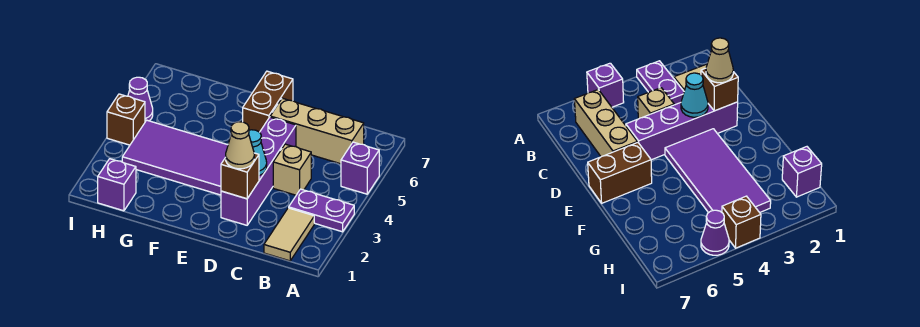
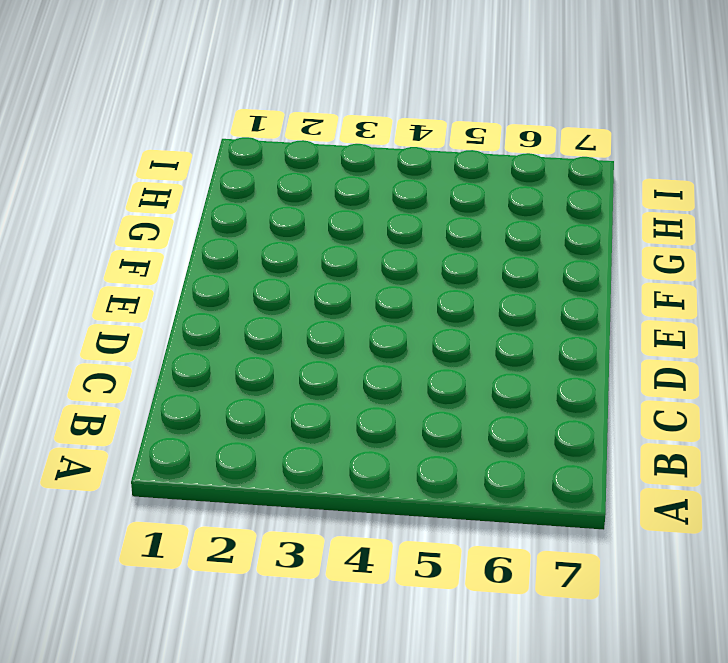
none -> purple plate A3:B3 level 1
none -> purple brick A5 level 1
none -> tan tile B1:B2 level 1

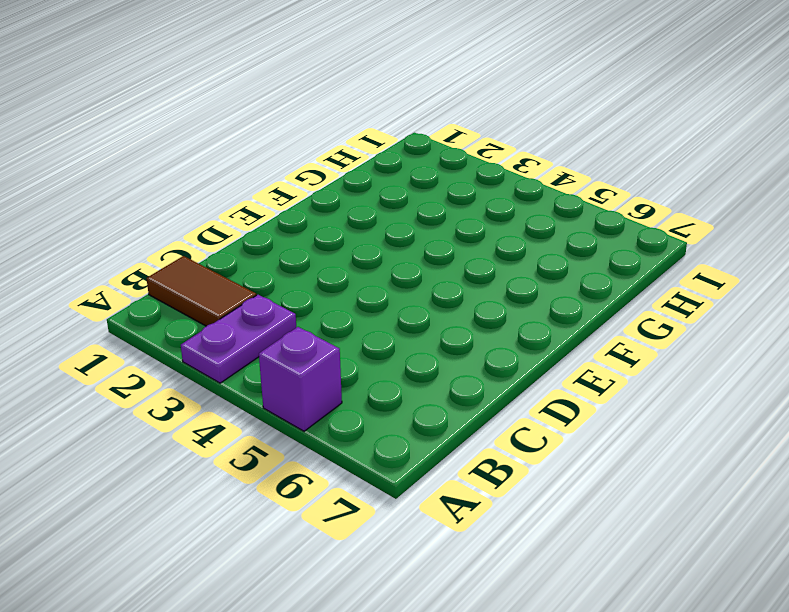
brown tile B1:B2 level 1 -> tan tile B1:B2 level 1
none -> tan brick B6:D6 level 1
none -> tan brick C4 level 1
none -> purple brick D2:D5 level 1

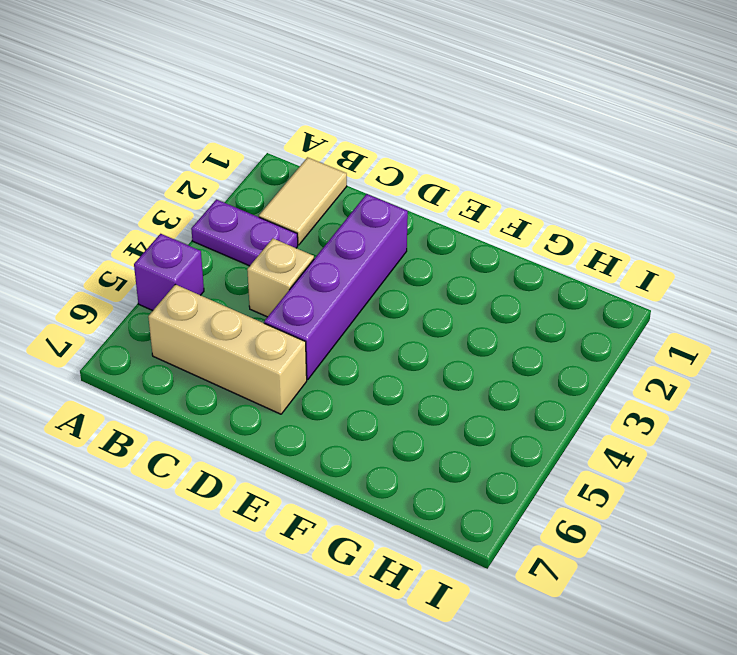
none -> purple tile E3:H4 level 1
none -> brown brick E6:E7 level 1
none -> purple brick H1 level 1

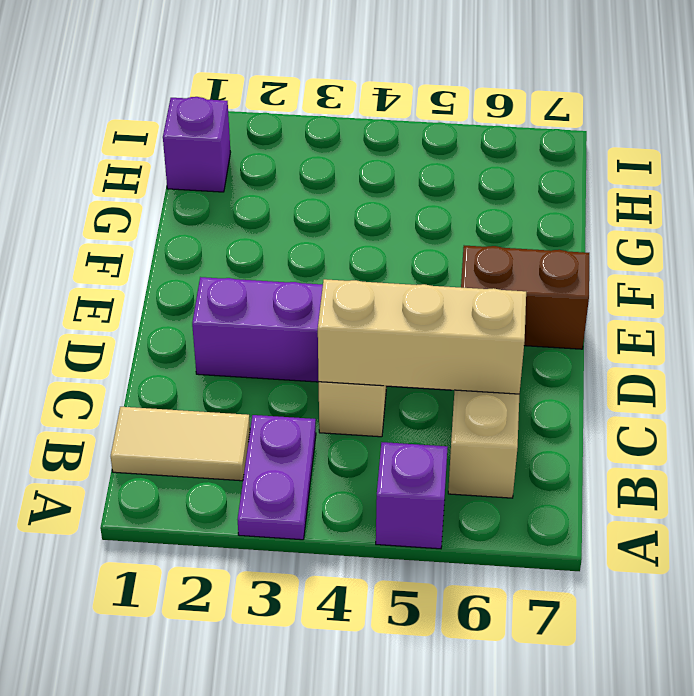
tan brick C4:C6 level 2 -> none
none -> purple tile E3:H4 level 1
none -> brown brick I4 level 1
none -> purple cone I5 level 1

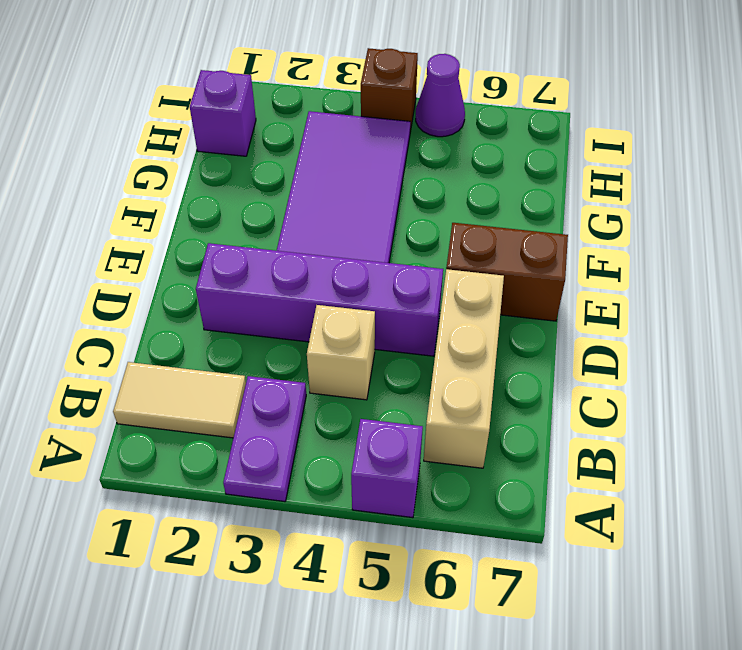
none -> brown brick D2 level 2
none -> cyan cone D3 level 2
none -> tan cone D2 level 3

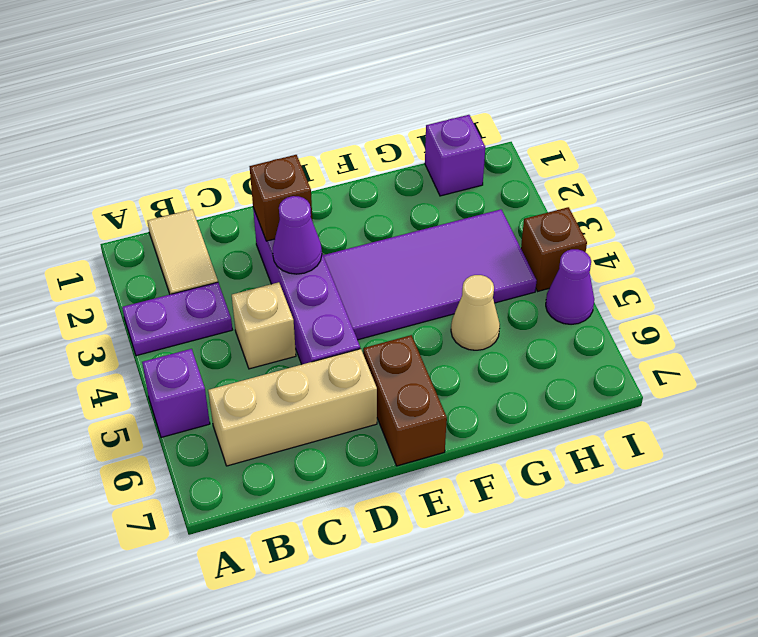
purple cone D3 level 2 -> cyan cone D3 level 2
tan cone G5 level 1 -> tan cone D2 level 3

